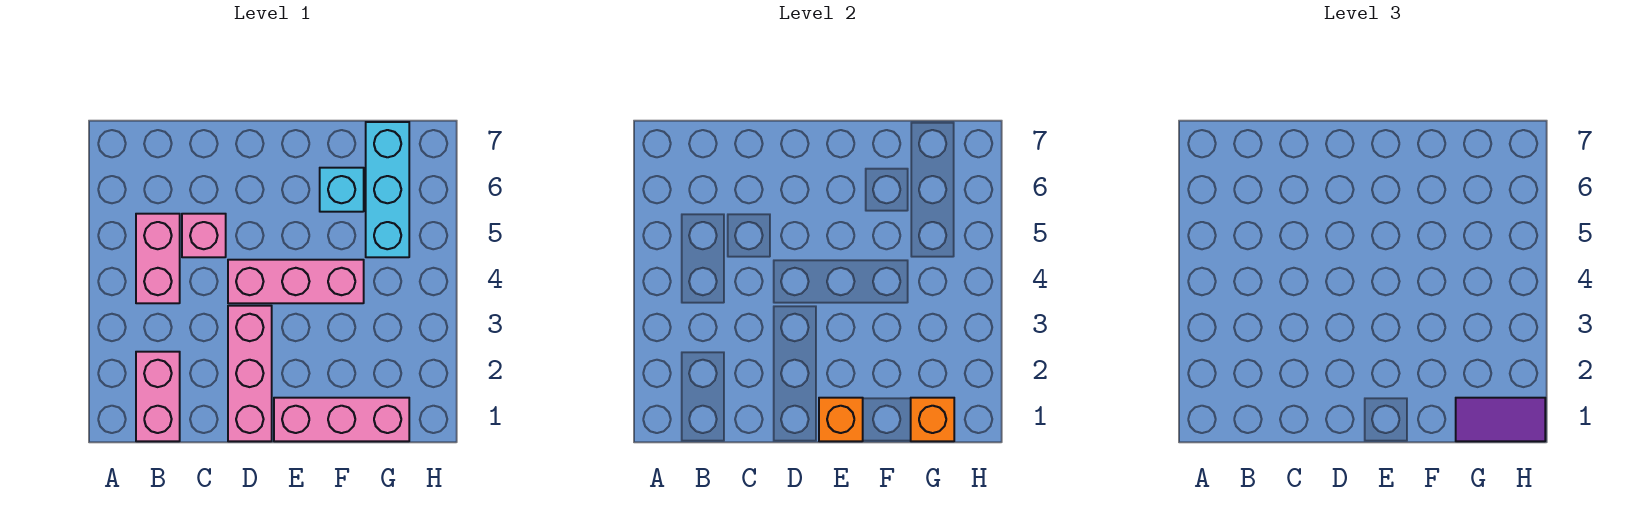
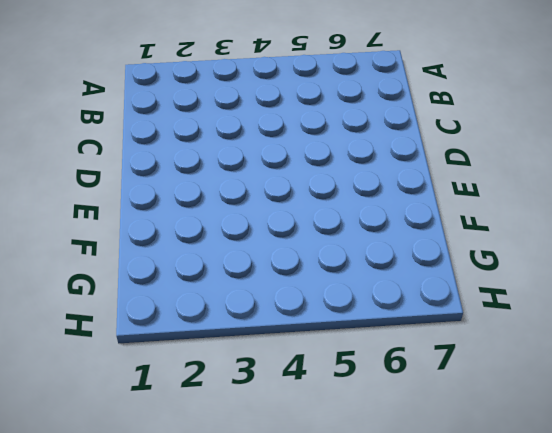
none -> pink brick B1:B2 level 1
none -> pink brick B4:B5 level 1

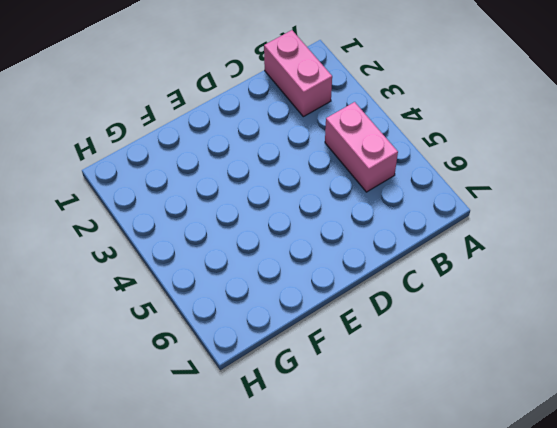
none -> pink brick C5 level 1
none -> pink brick D1:D3 level 1

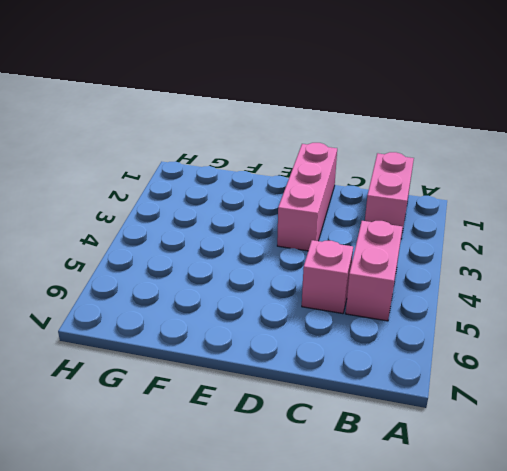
none -> pink brick D4:F4 level 1
none -> pink brick E1:G1 level 1

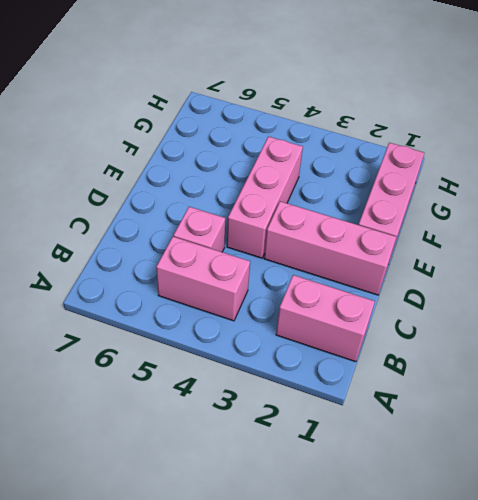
none -> cyan brick F6 level 1
none -> cyan brick G5:G7 level 1

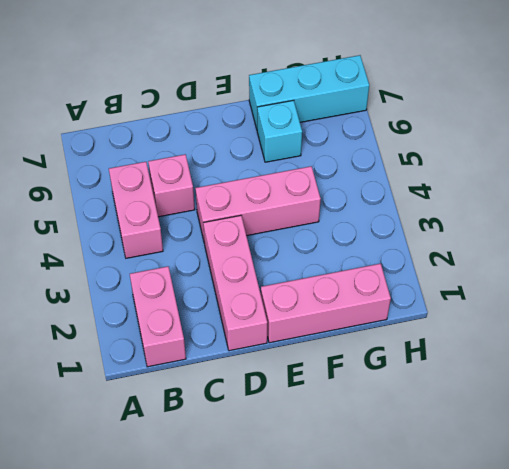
cyan brick F7:H7 level 1 -> cyan brick G5:G7 level 1
none -> orange brick E1 level 2
none -> orange brick G1 level 2

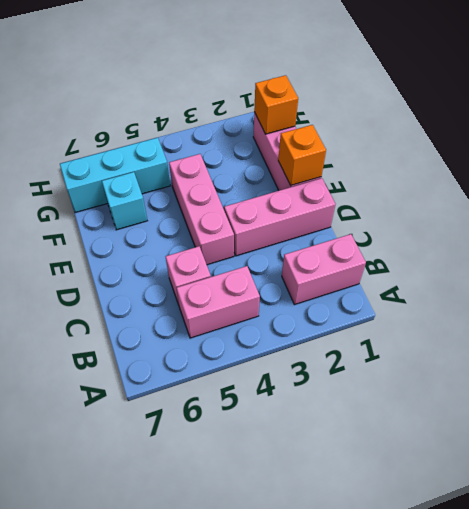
none -> purple tile G1:H1 level 3

